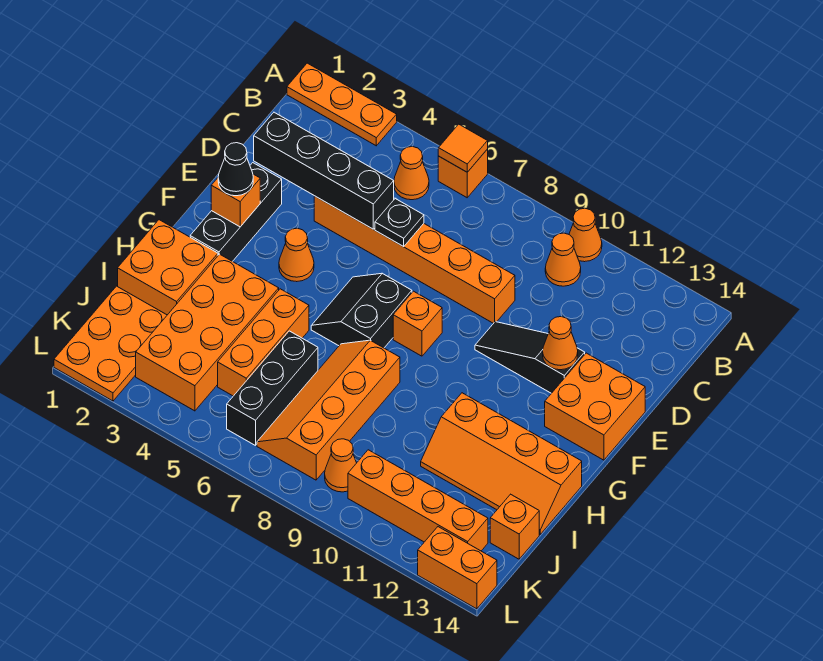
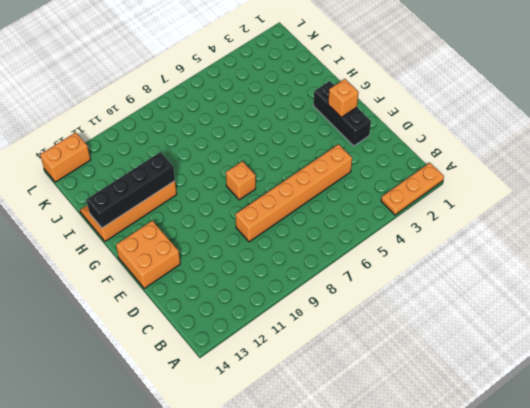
black brick H11:H14 level 2 -> black brick D2:D5 level 2
none -> orange brick A6 level 1
none -> orange cone A10 level 1
none -> orange cone B5 level 1

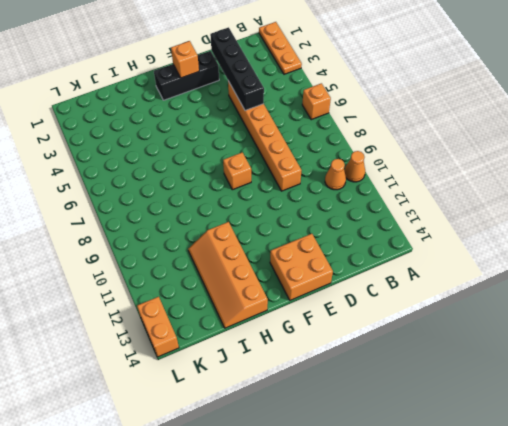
none -> orange cone B5 level 1
none -> black slope E10:E12 level 1 top 12
none -> orange cone F4 level 1

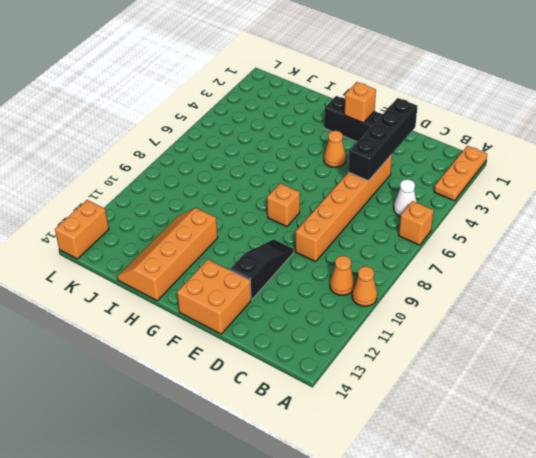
white cone B5 level 1 -> orange cone B5 level 1
none -> black slope F6:G7 level 1 top 7
none -> orange brick H1:I2 level 1
none -> orange brick H3:K4 level 1

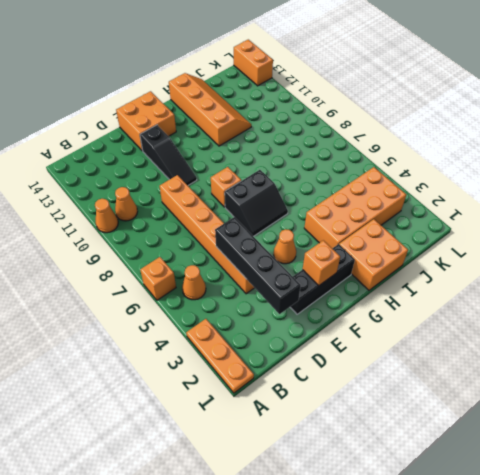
none -> orange brick H5:J5 level 1
none -> orange slope H7:K8 level 1 top 8
none -> black brick I6:K6 level 1

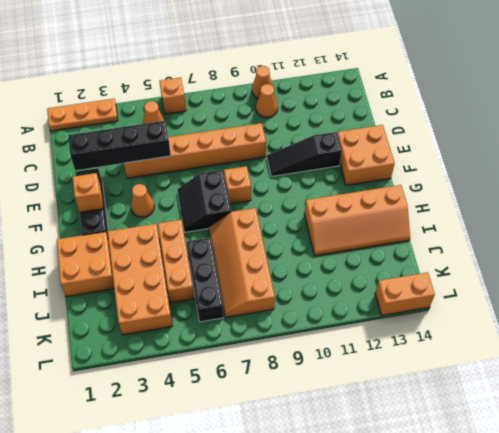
none -> orange plate J1:L2 level 1
none -> orange brick J14 level 1
none -> orange cone K9 level 1

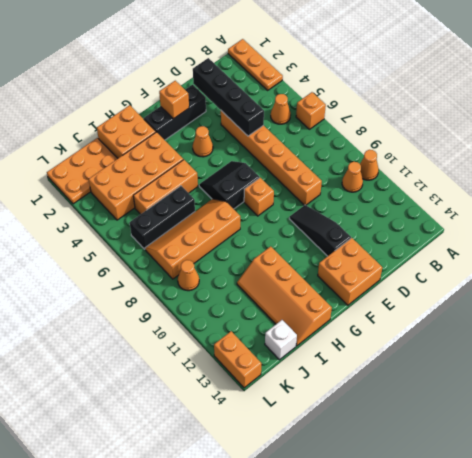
white brick J14 level 1 -> orange brick J14 level 1
none -> orange brick K10:K13 level 1
none -> orange tile A6 level 2
none -> black plate D6 level 2

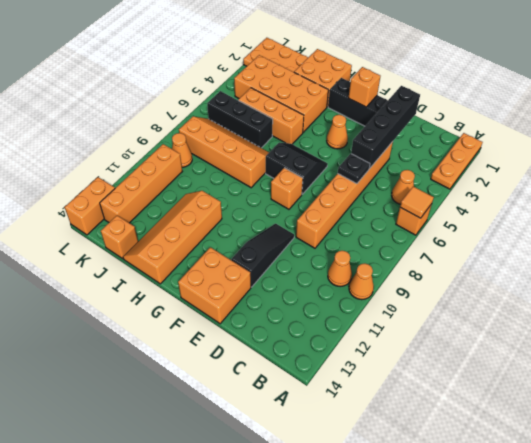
none -> orange cone E12 level 2
none -> black cone F2 level 3

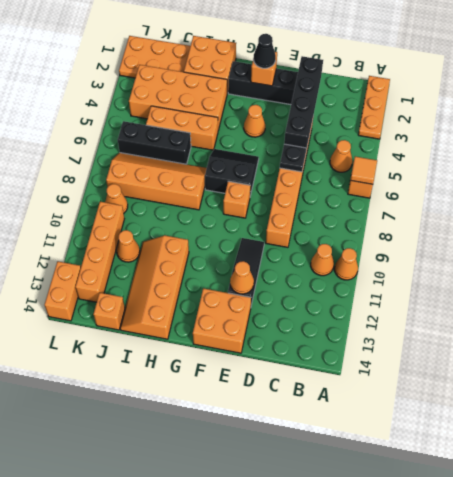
orange cone J11 level 1 -> none

